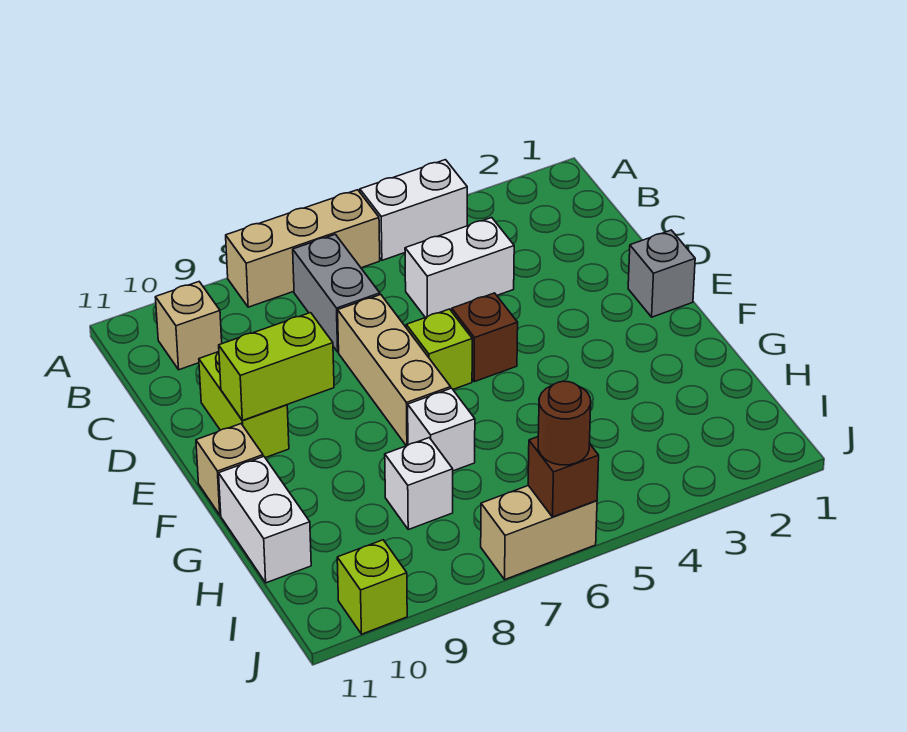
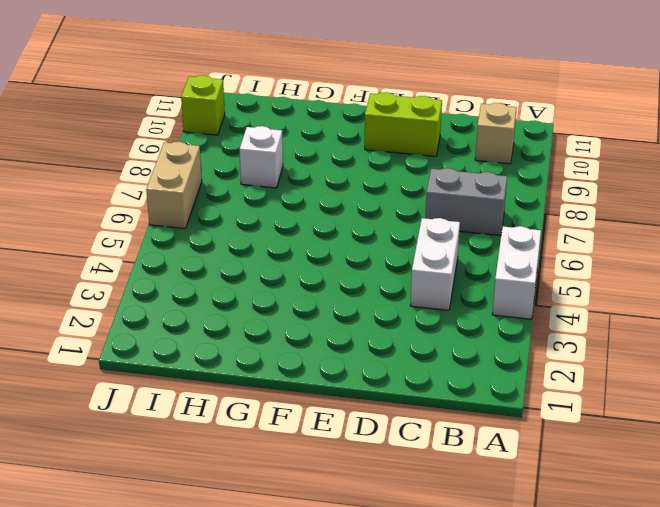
none -> tan brick A6:A8 level 1
none -> tan brick D7:F7 level 1
none -> grey brick E1 level 1

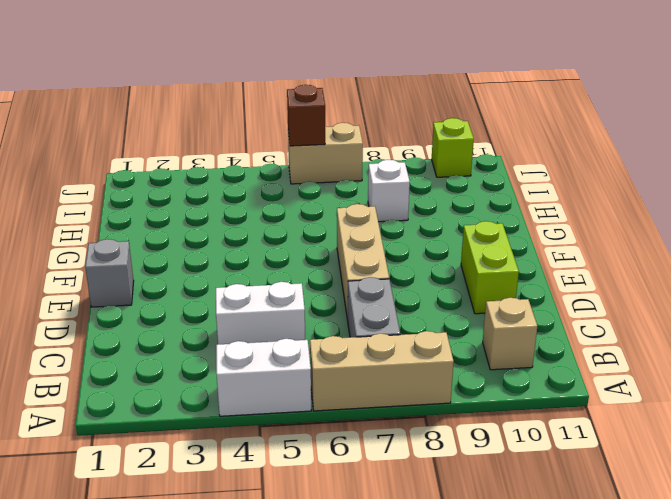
none -> brown brick E5 level 1
none -> lime brick E6 level 1
none -> tan brick F11 level 1

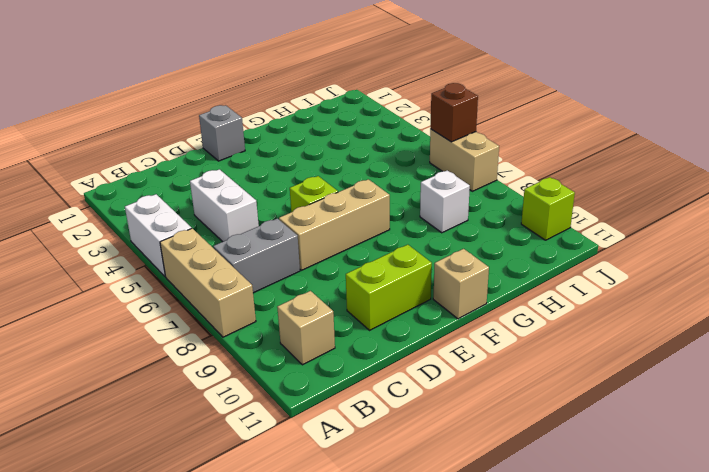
none -> brown brick E5 level 1
none -> white brick G7 level 1
none -> white brick G11:H11 level 1

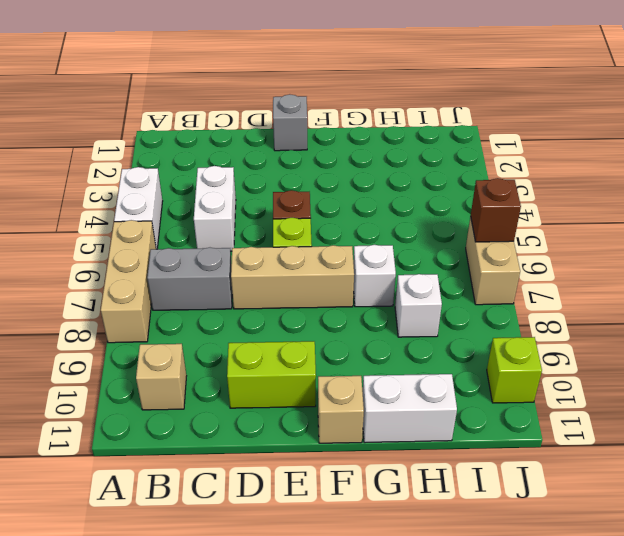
none -> lime brick E9:E10 level 2
none -> brown round brick J6 level 3

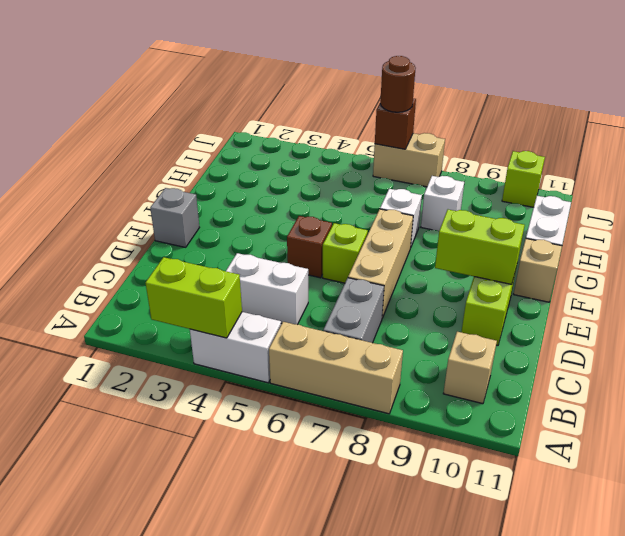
lime brick A3:A4 level 2 -> none

